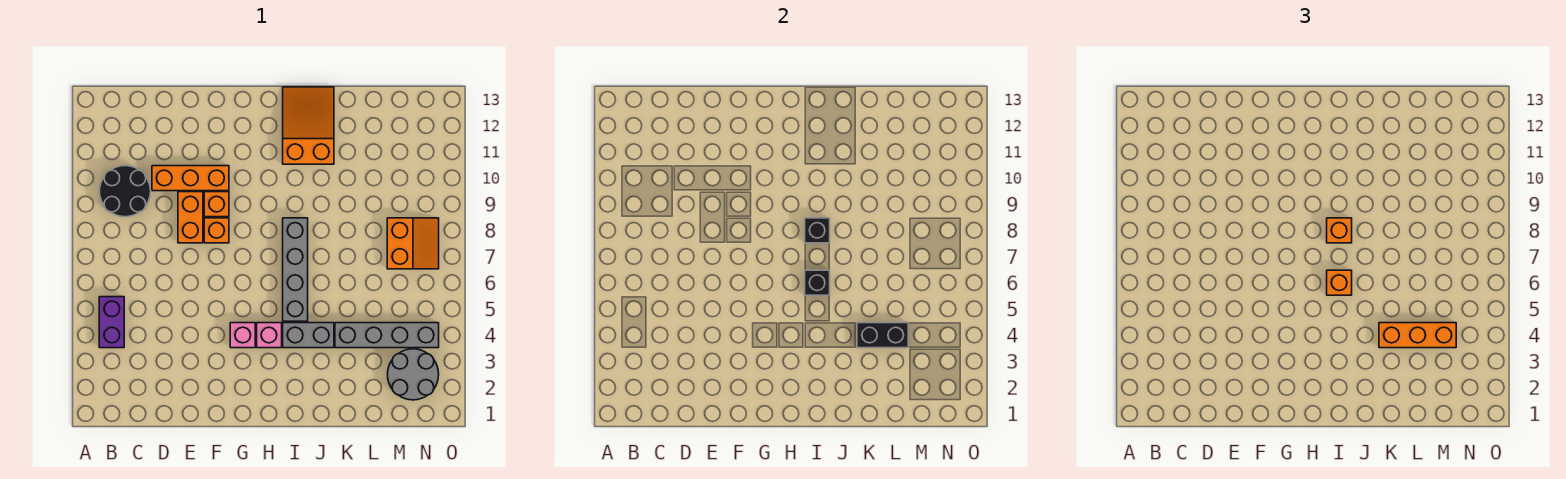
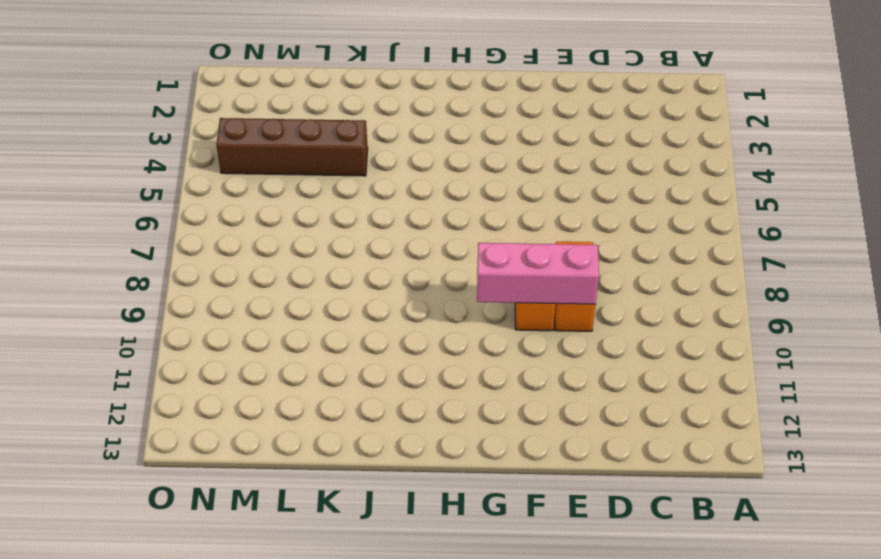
pink brick E9:G9 level 2 -> none
brown brick K4:N4 level 1 -> grey brick K4:N4 level 1
none -> purple brick B4:B5 level 1
none -> black round brick B9:C10 level 1
none -> orange brick D10:F10 level 1

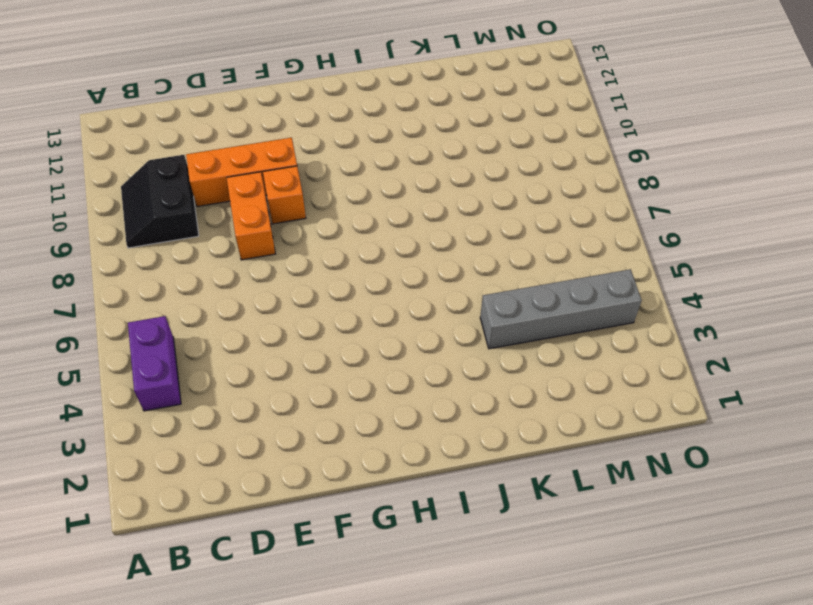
black slope B9:C10 level 1 top C -> black round brick B9:C10 level 1
none -> orange brick F8 level 1
none -> pink brick G4 level 1
none -> pink brick H4 level 1

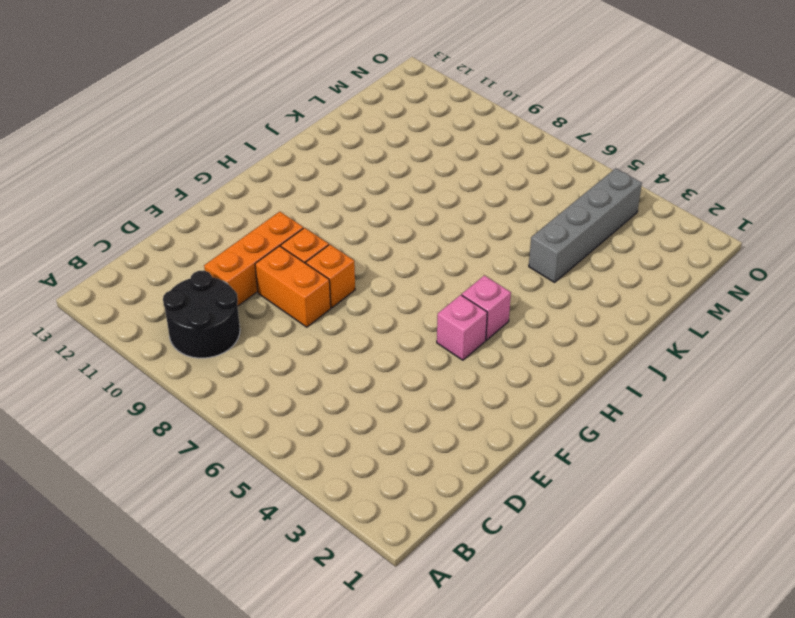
none -> purple brick B4:B5 level 1
none -> grey brick I4:J4 level 1
none -> grey brick I5:I8 level 1

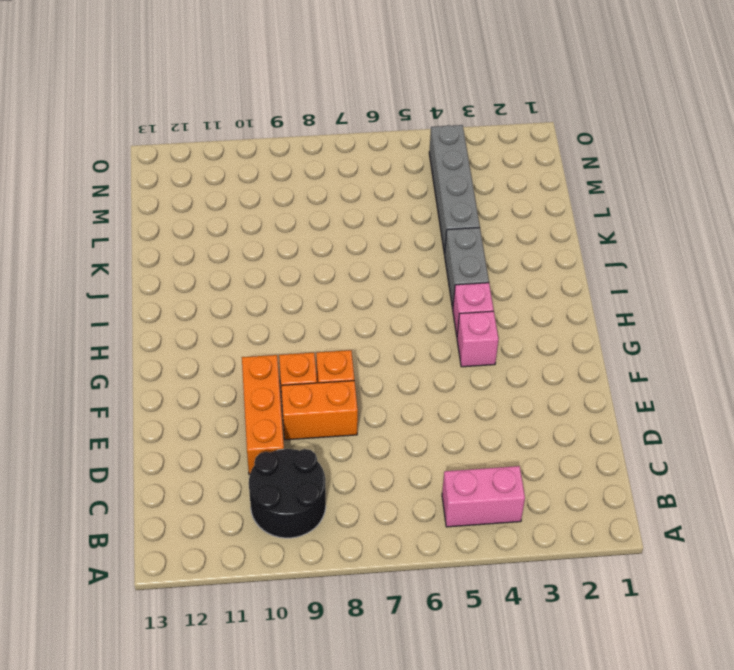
pink brick B4:B5 level 1 -> purple brick B4:B5 level 1
none -> grey brick I5:I8 level 1
none -> orange slope I11:J13 level 1 top 11
none -> grey round brick M2:N3 level 1

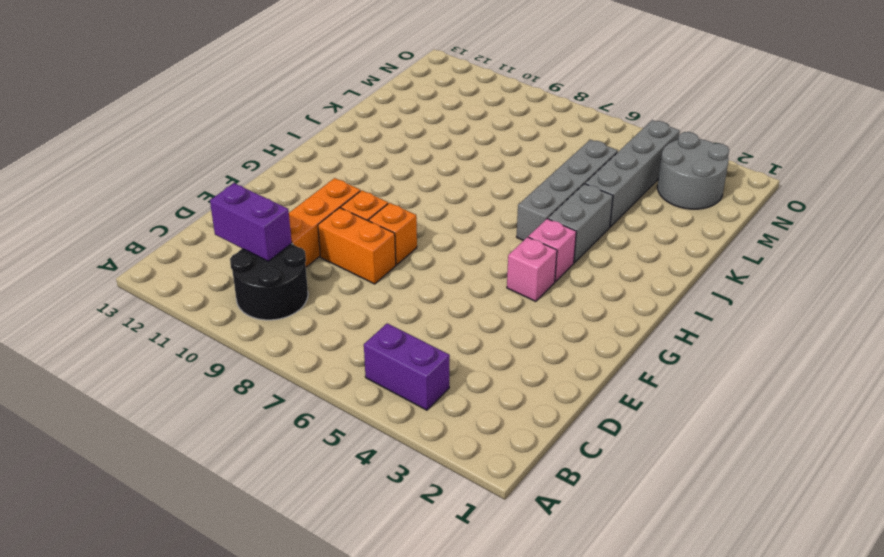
purple brick C10:C11 level 2 -> none
grey brick I5:L5 level 1 -> grey brick I5:I8 level 1
none -> orange slope I11:J13 level 1 top 11
none -> orange slope M7:N8 level 1 top M
none -> black brick I6 level 2

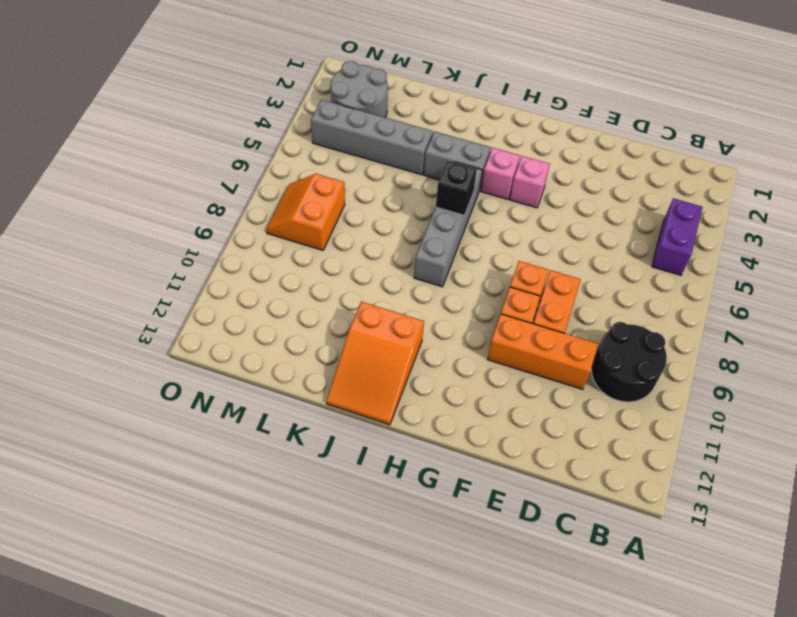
none -> black brick I8 level 2
none -> black brick K4:L4 level 2
none -> orange brick I6 level 3

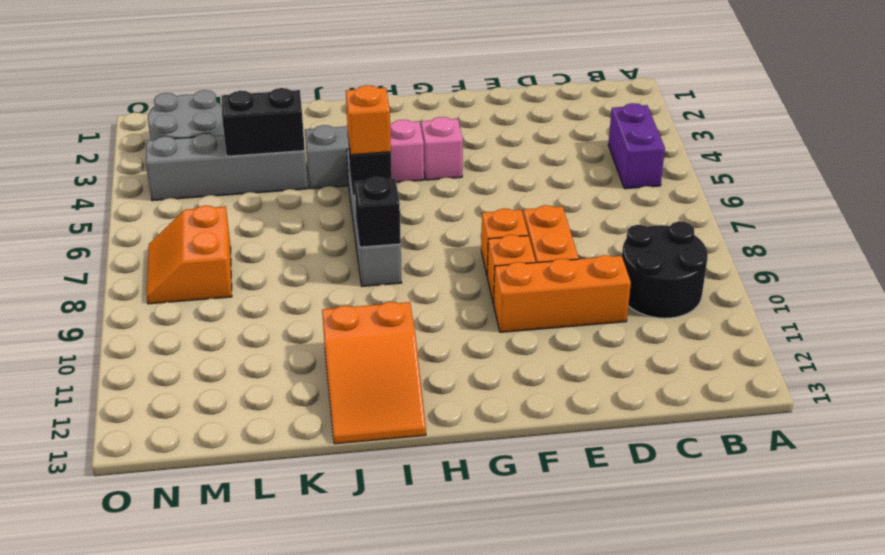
none -> orange brick I8 level 3
none -> orange brick K4:M4 level 3

